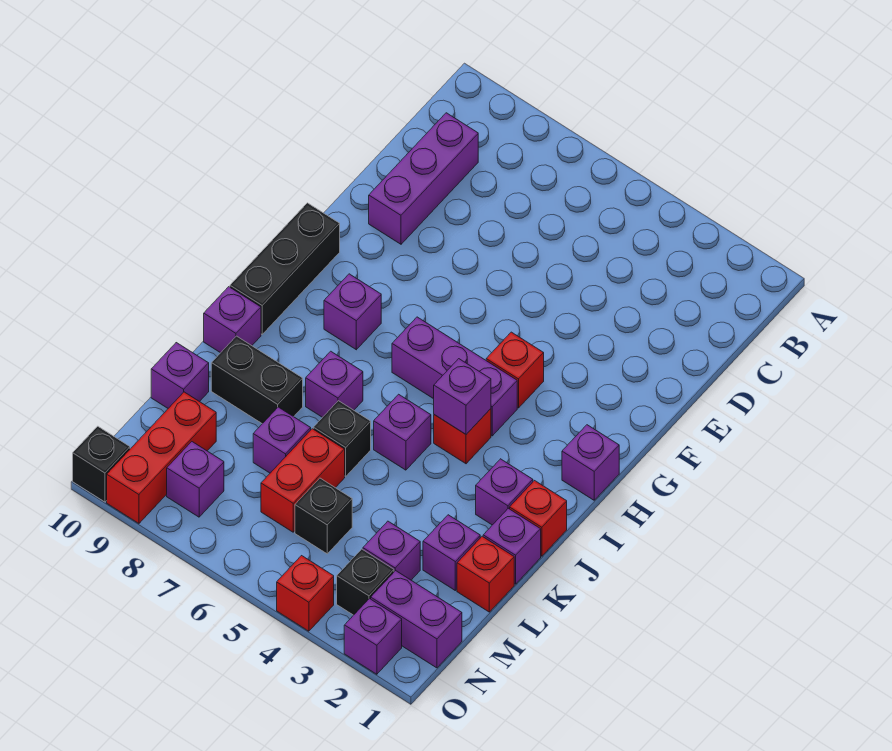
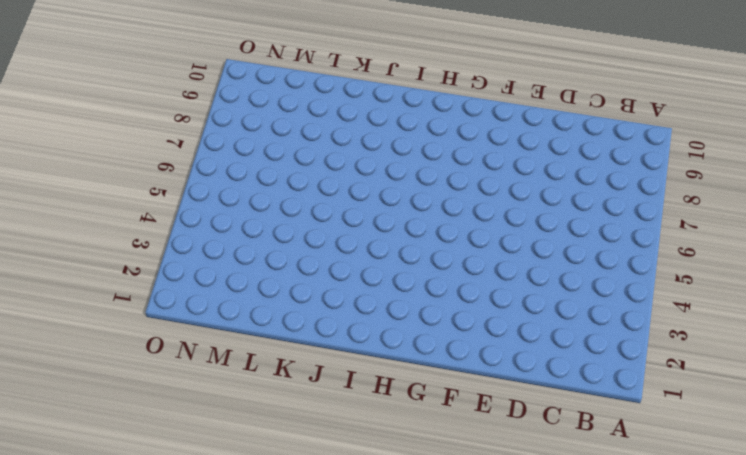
none -> purple brick C9:E9 level 1
none -> red brick G4 level 1
none -> black brick G10:I10 level 1
none -> purple brick H1 level 1

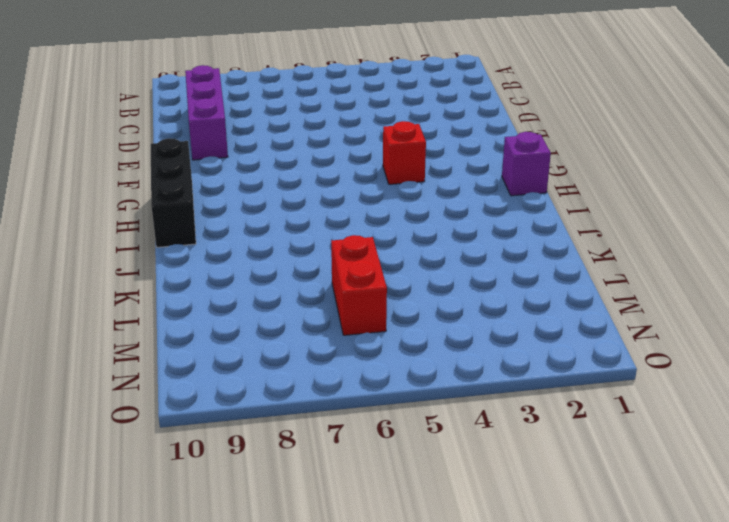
none -> purple brick H4:H6 level 1
none -> purple brick H8 level 1
none -> red brick I4 level 1
none -> red brick J1 level 1

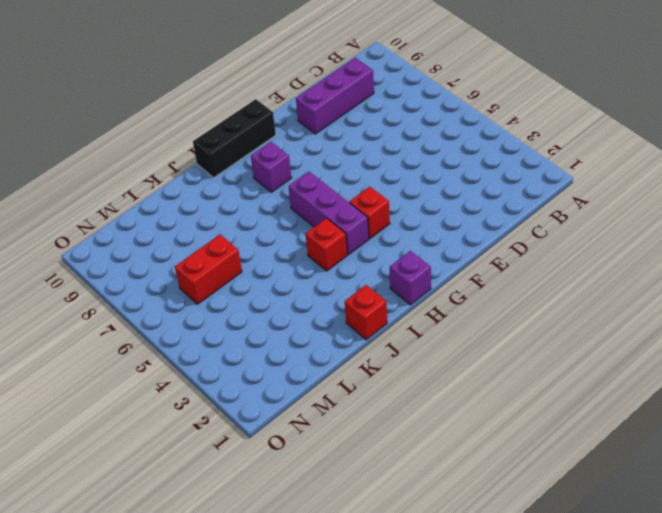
none -> purple brick J2 level 1
none -> purple brick J5 level 1
none -> purple brick J7 level 1
none -> purple brick J10 level 1

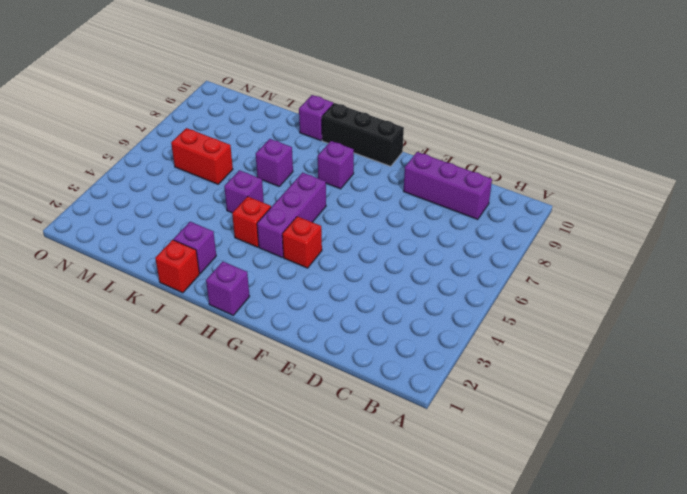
none -> purple brick K1 level 1
none -> black brick K6 level 1
none -> black brick K8:K9 level 1
none -> red brick L1 level 1

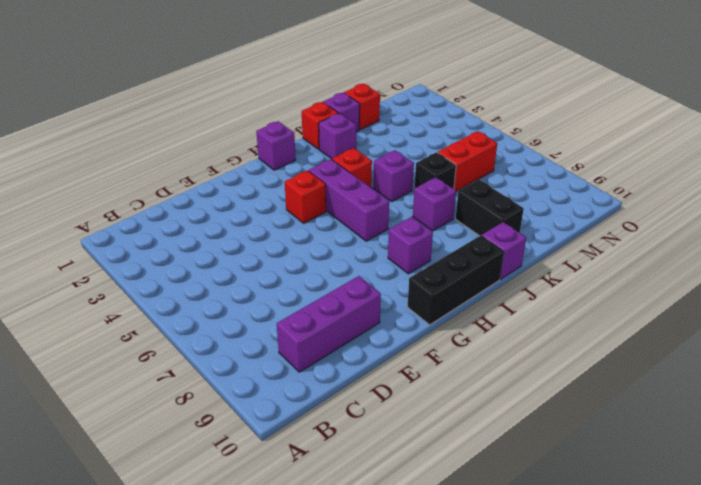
none -> purple brick L2 level 1
none -> purple brick L7 level 1
none -> purple brick L10 level 1
none -> purple brick M3 level 1

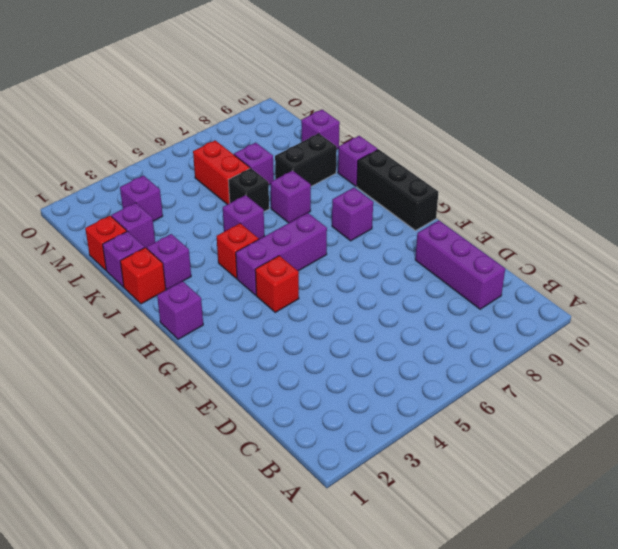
none -> black brick M5 level 1
none -> red brick M9:O9 level 1
none -> purple brick N1:N2 level 1
none -> black brick N3 level 1

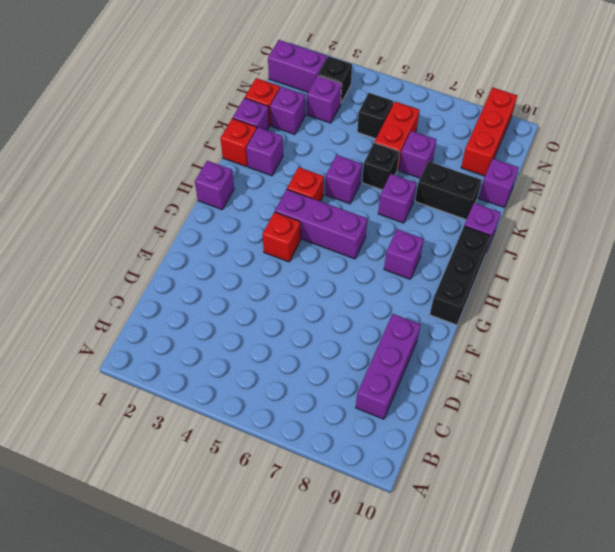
none -> purple brick N8 level 1
none -> purple brick O2 level 1
none -> red brick O4 level 1
none -> black brick O10 level 1

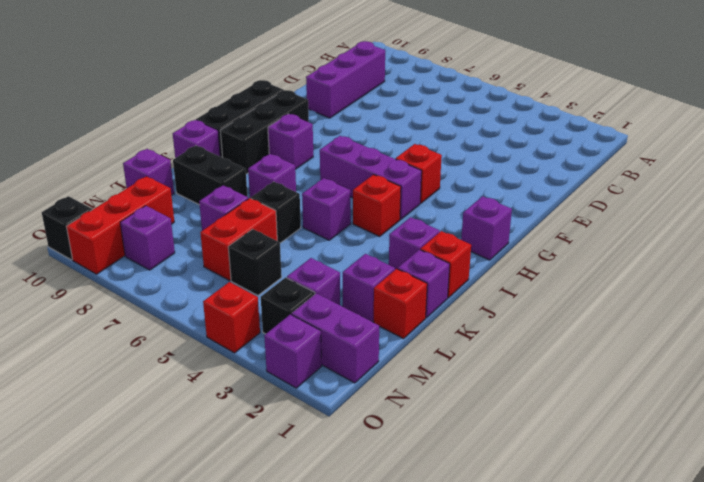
black brick G9:I9 level 1 -> none
none -> purple brick I4 level 2

